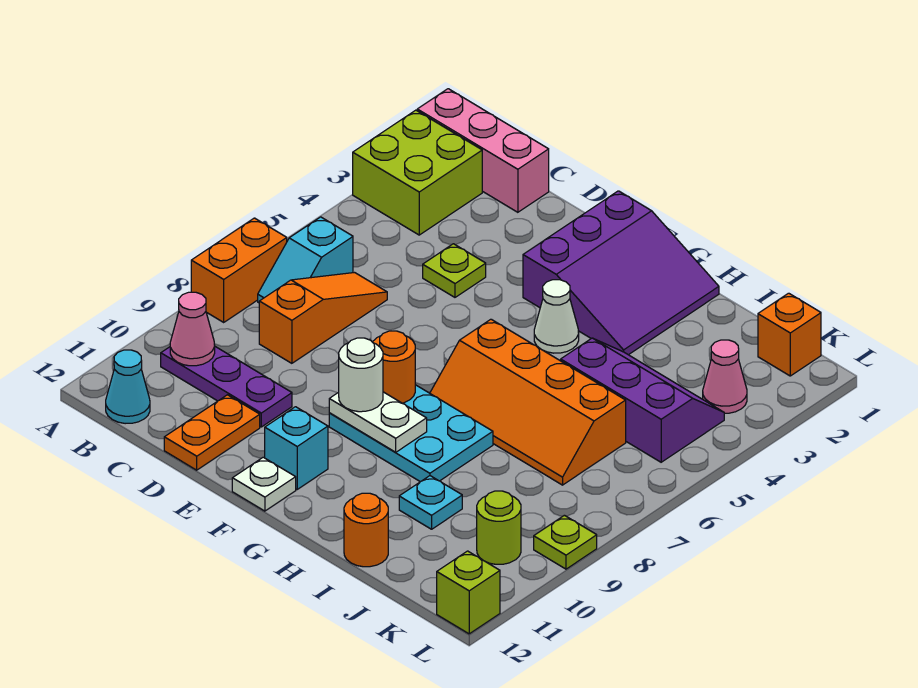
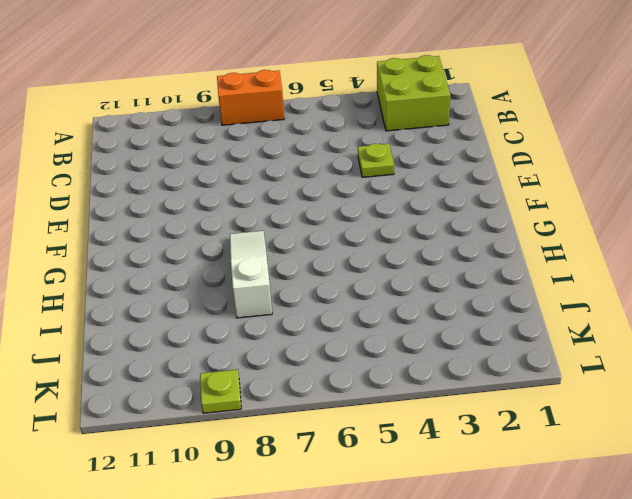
white slope G8:I8 level 1 top I -> cyan plate F8:H9 level 1
none -> pink brick A1:C1 level 1
none -> cyan slope B6:B7 level 1 top 6
none -> purple plate B10:D10 level 1

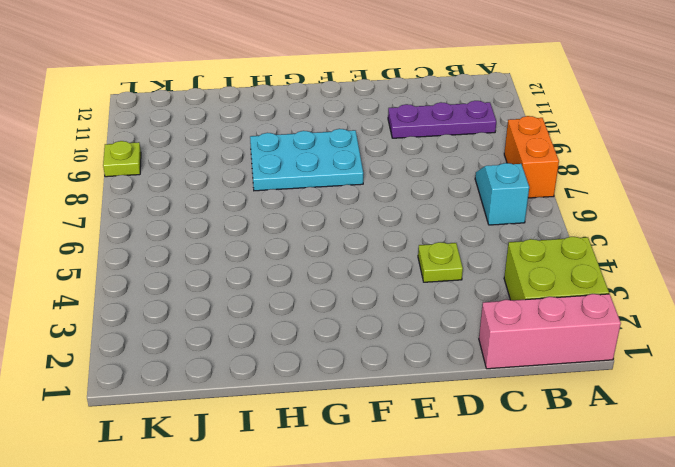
none -> cyan cone B12 level 1
none -> orange slope C6:C8 level 1 top 8
none -> orange plate D11:D12 level 1

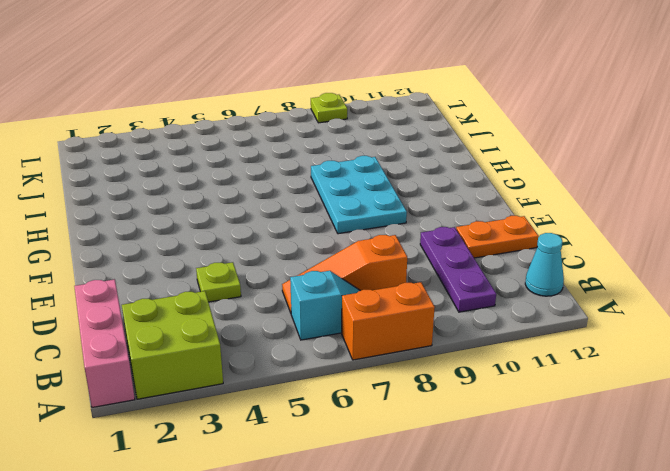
none -> purple slope F1:H3 level 1 top F
none -> cyan brick F11 level 1
none -> white plate F12 level 1

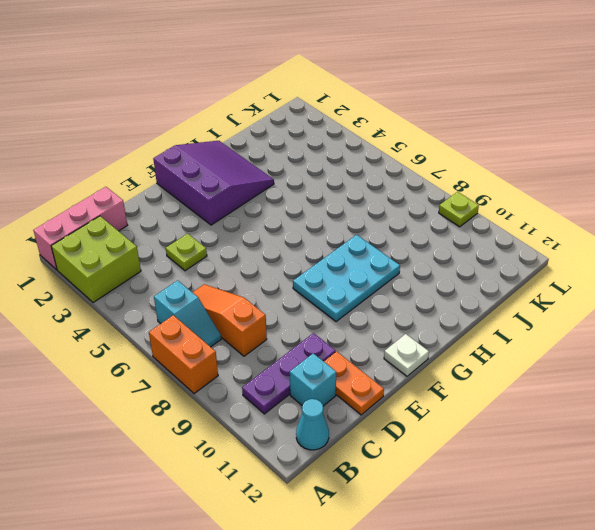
cyan brick C11 level 1 -> cyan brick F11 level 1
none -> white cone G4 level 1
none -> orange slope G6:J7 level 1 top 6
none -> purple slope I4:K5 level 1 top 5

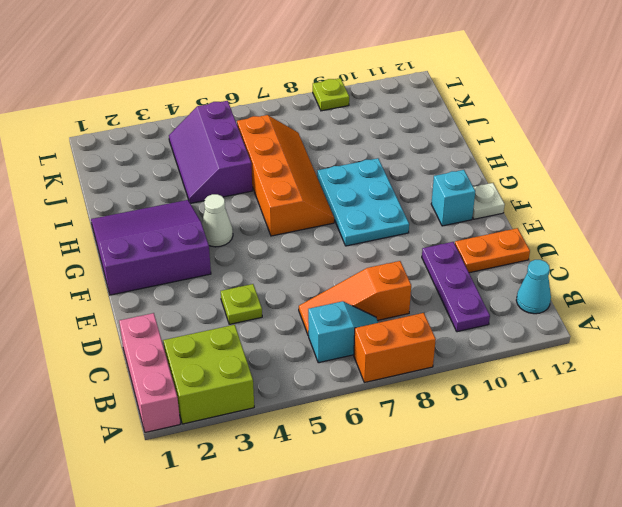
none -> cyan plate I10 level 1
none -> orange round brick I12 level 1
none -> orange brick K1 level 1

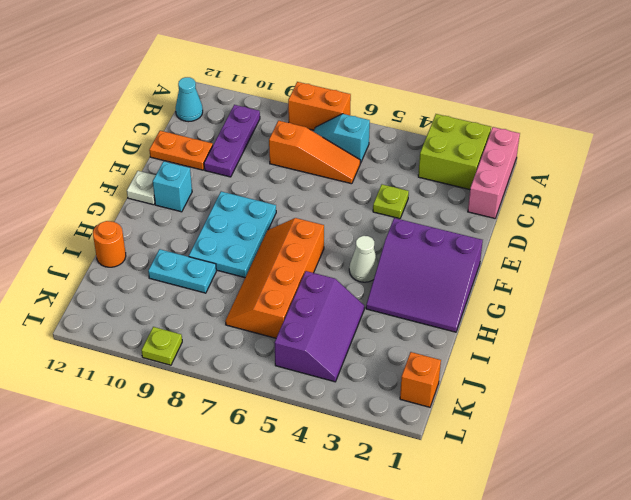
cyan plate I9:I10 level 1 -> cyan plate I10 level 1
none -> pink cone K3 level 1
none -> lime round brick K10 level 1
none -> lime brick L12 level 1

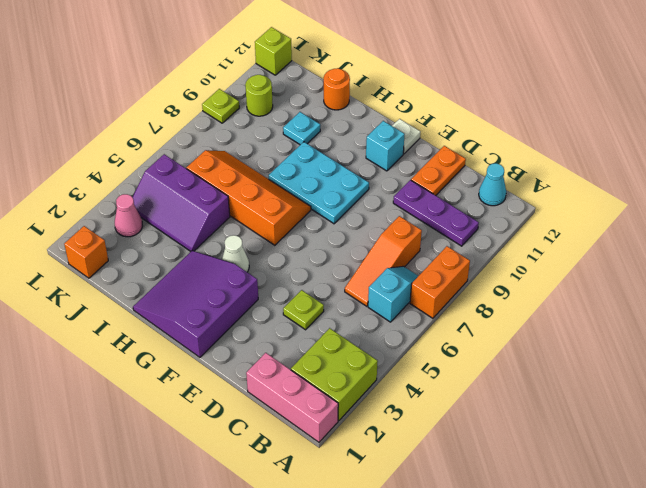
none -> pink cone B10 level 2
none -> orange round brick F8 level 2
none -> white plate F9:G9 level 2

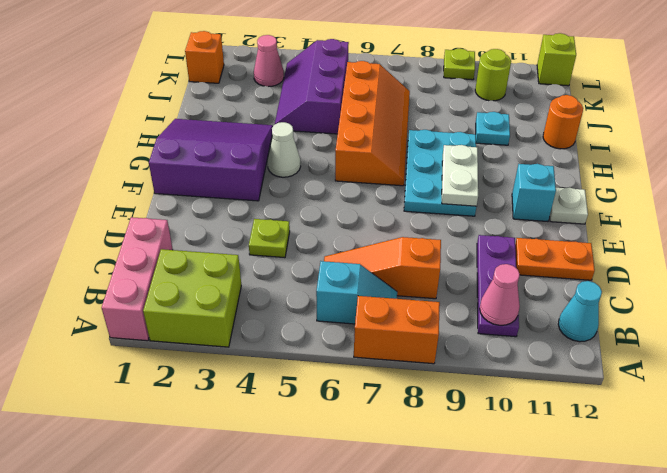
none -> orange round brick F8 level 2
none -> white round brick F9 level 3

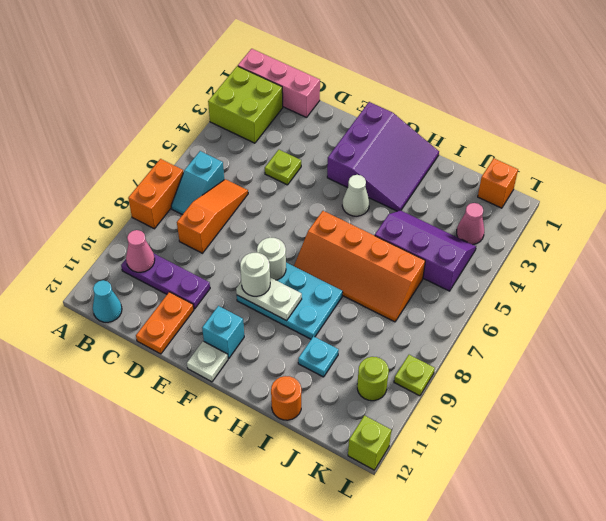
white round brick F8 level 2 -> orange round brick F8 level 2

